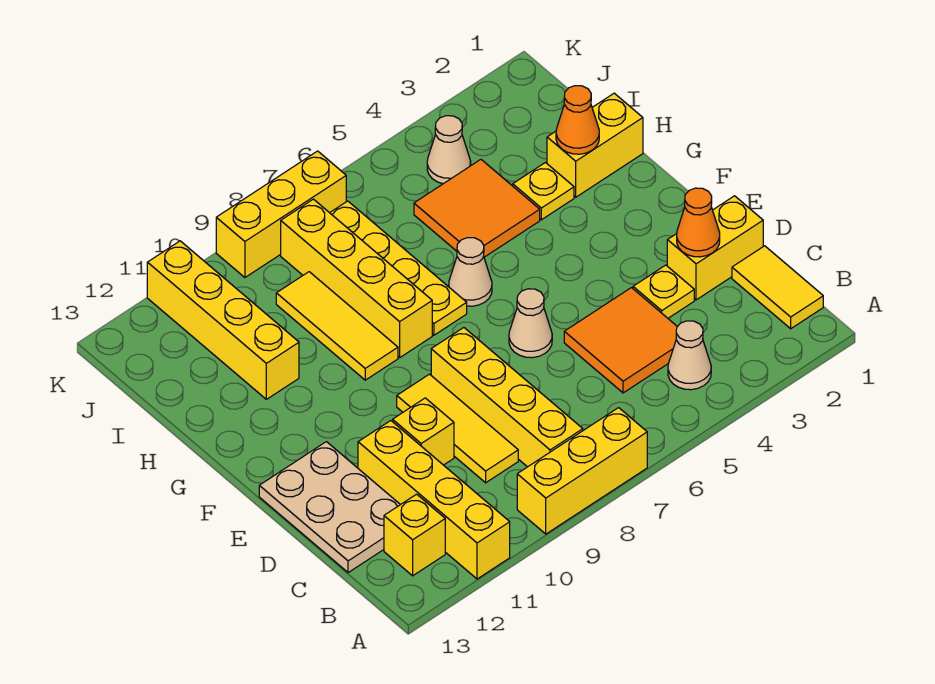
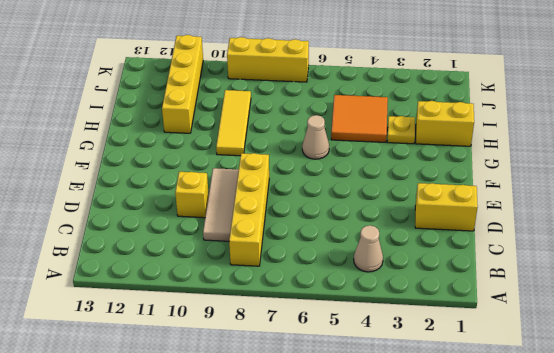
tan tile C9:E9 level 1 -> yellow tile C9:E9 level 1
none -> yellow brick A7:A9 level 1
none -> yellow brick A11:D11 level 1
none -> yellow tile B1:C1 level 1

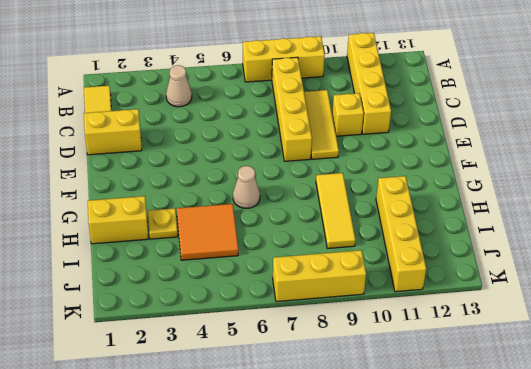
none -> yellow brick B12 level 1
none -> orange tile C4:D5 level 1
none -> tan plate C12:E13 level 1

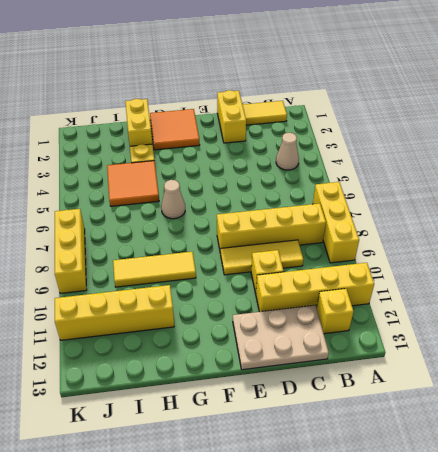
orange tile F1:G2 level 1 -> orange tile C4:D5 level 1
none -> yellow plate D3 level 1
none -> tan cone E6 level 1
none -> yellow plate G7:J7 level 1

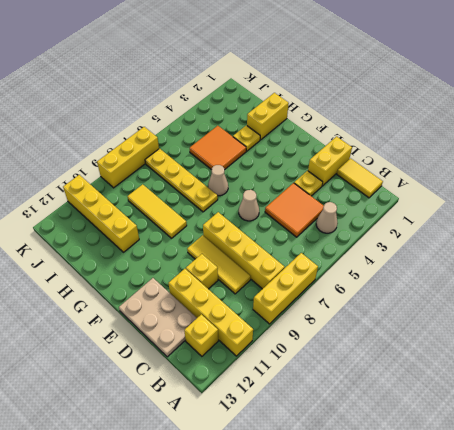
none -> yellow brick G8:J8 level 1
none -> tan cone J4 level 1
none -> orange cone D2 level 2

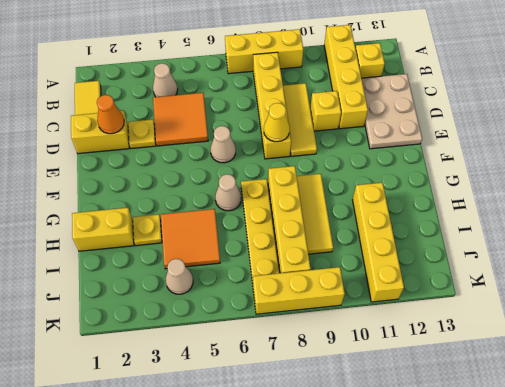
yellow cone E8 level 2 -> none
none -> orange cone H2 level 2

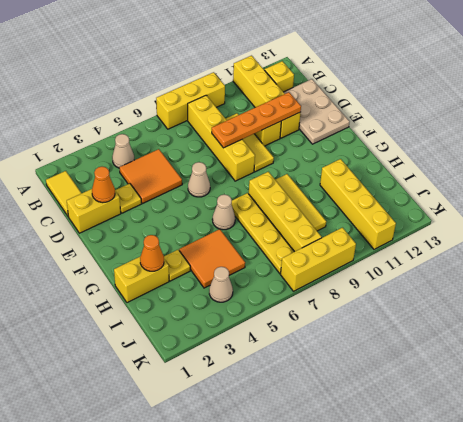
orange plate D8:D11 level 2 -> none

